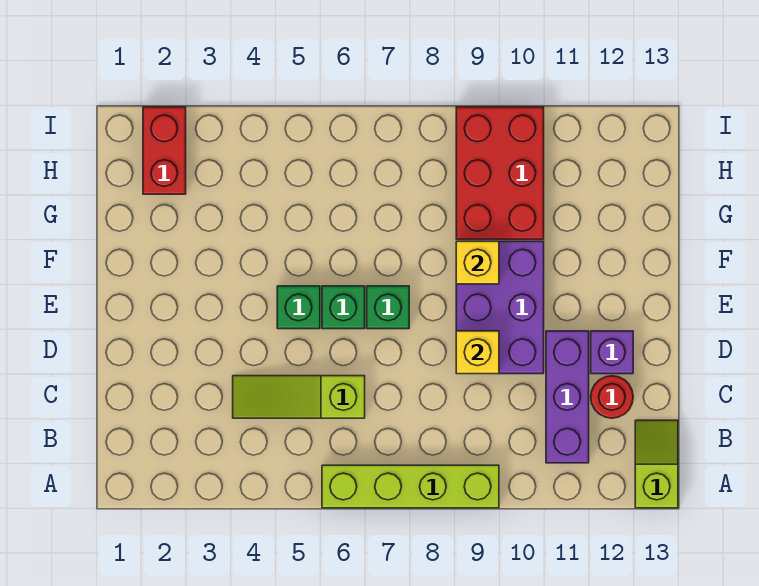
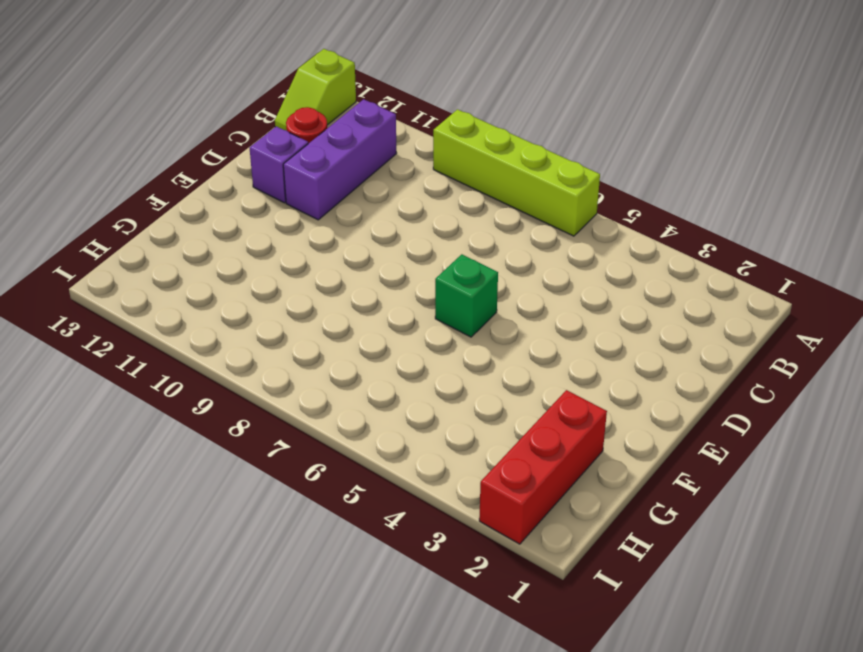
red brick G2:I2 level 1 -> red brick H2:I2 level 1
none -> lime slope C4:C6 level 1 top 6
none -> purple brick D9:F10 level 1
none -> green brick E5 level 1

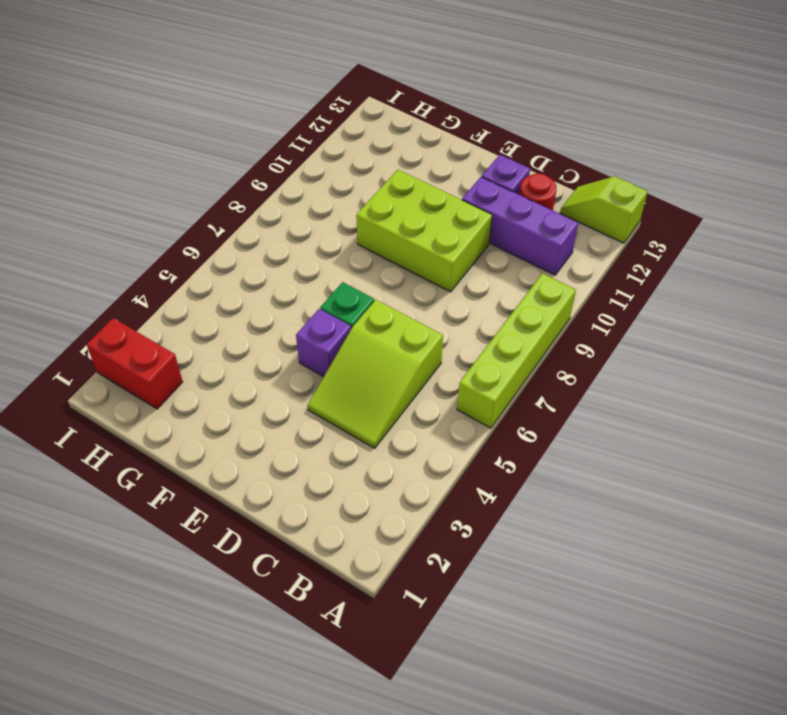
lime slope C4:D6 level 1 top 6 -> lime slope C4:C6 level 1 top 6
lime brick D9:F10 level 1 -> purple brick D9:F10 level 1
purple brick E5 level 1 -> green brick E5 level 1
none -> green brick E7 level 1
none -> red brick G9:I10 level 1
none -> yellow brick D9 level 2

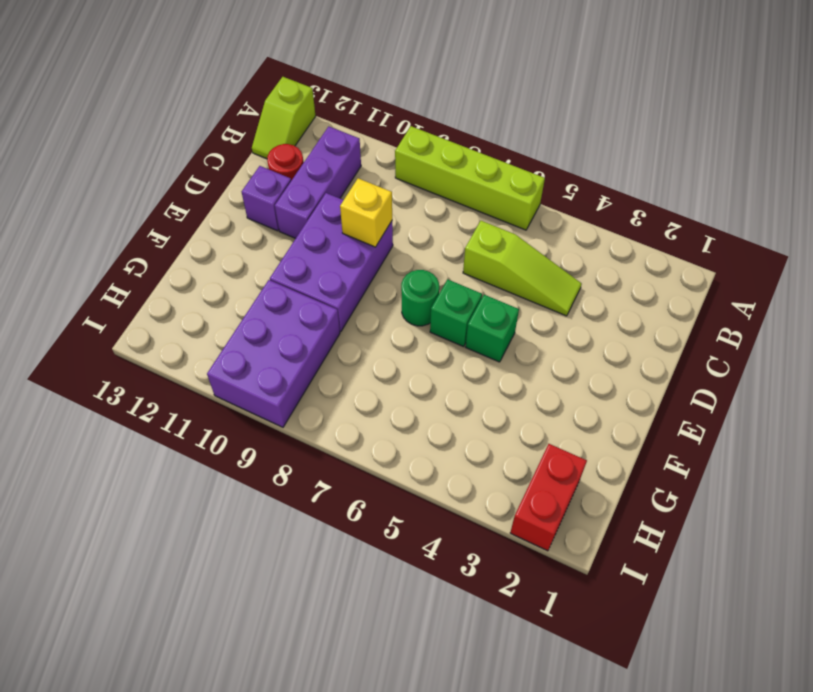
green round brick E7 level 1 -> green brick E7 level 1
purple brick G9:I10 level 1 -> red brick G9:I10 level 1
none -> yellow brick F9 level 2

